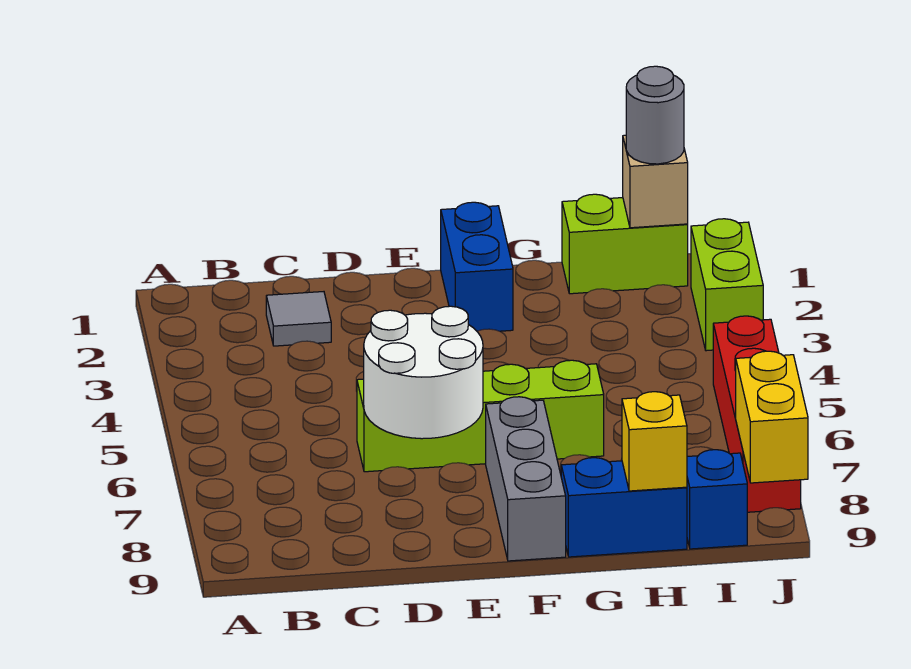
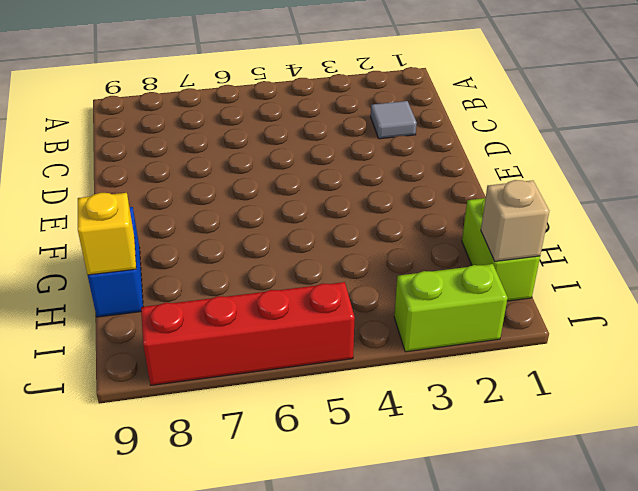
none -> lime brick D6:G6 level 1
none -> blue brick F1:F2 level 1
none -> grey brick F7:F9 level 1

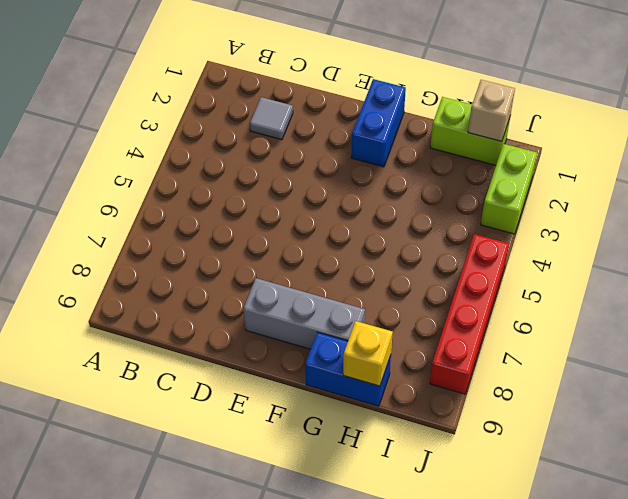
grey brick E8:G8 level 1 -> grey brick F7:F9 level 1
none -> lime brick D6:G6 level 1
none -> blue brick I9 level 1
none -> white round brick D6:E7 level 2

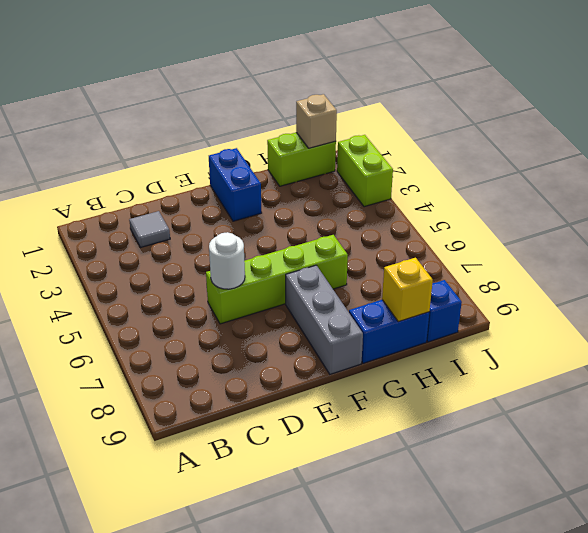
white round brick D6 level 2 -> white round brick D6:E7 level 2
none -> red brick J5:J8 level 1
none -> yellow brick J8:J9 level 2
none -> grey round brick I1 level 3

